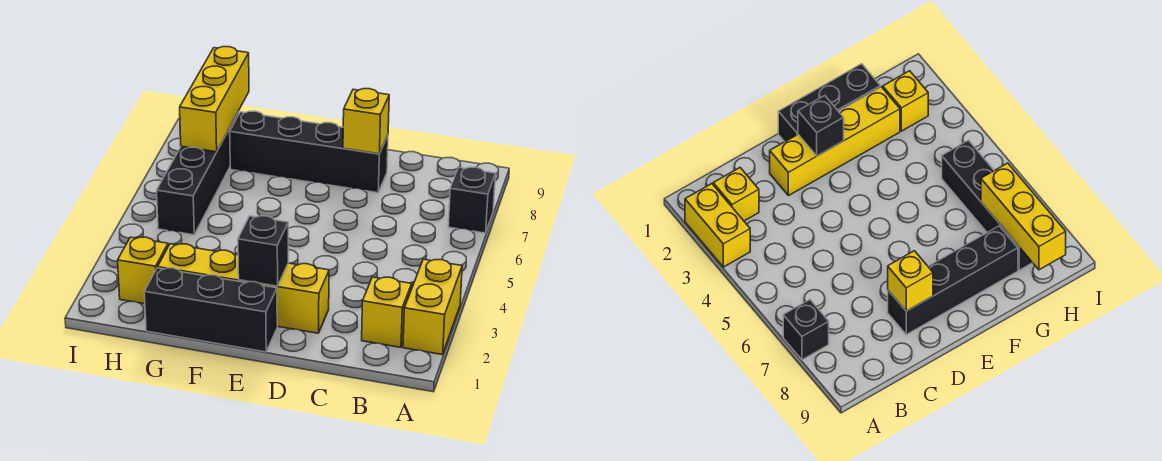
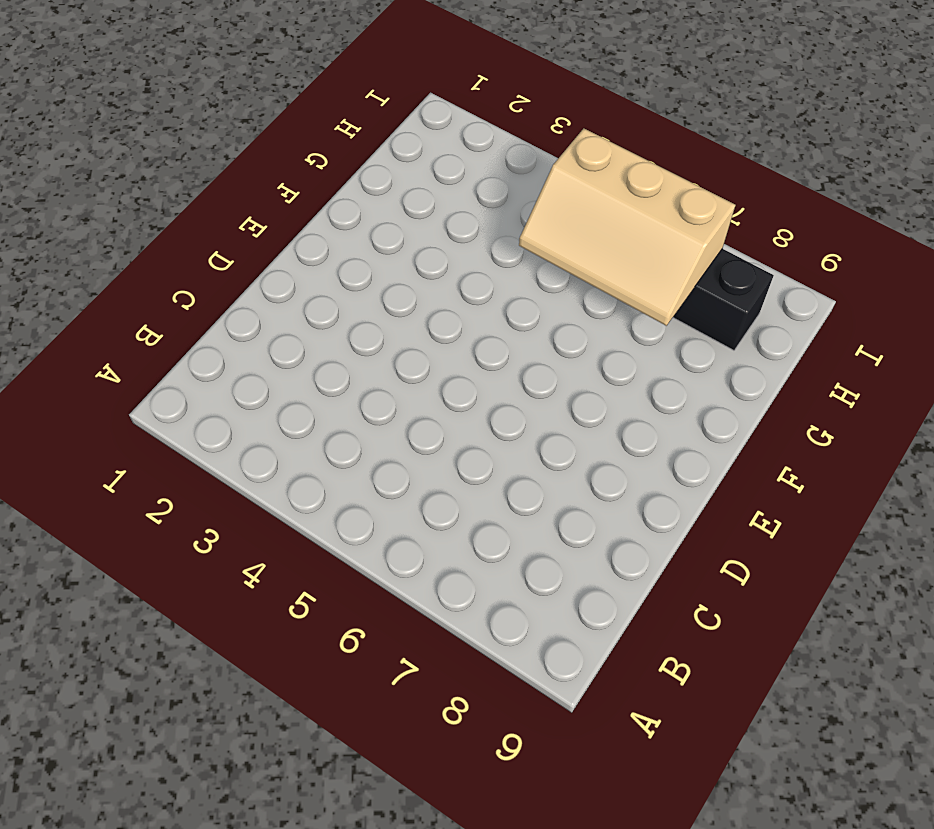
tan slope G5:H7 level 2 top H -> yellow brick H7:H9 level 2
none -> yellow brick A2:A3 level 1
none -> black brick A7 level 1

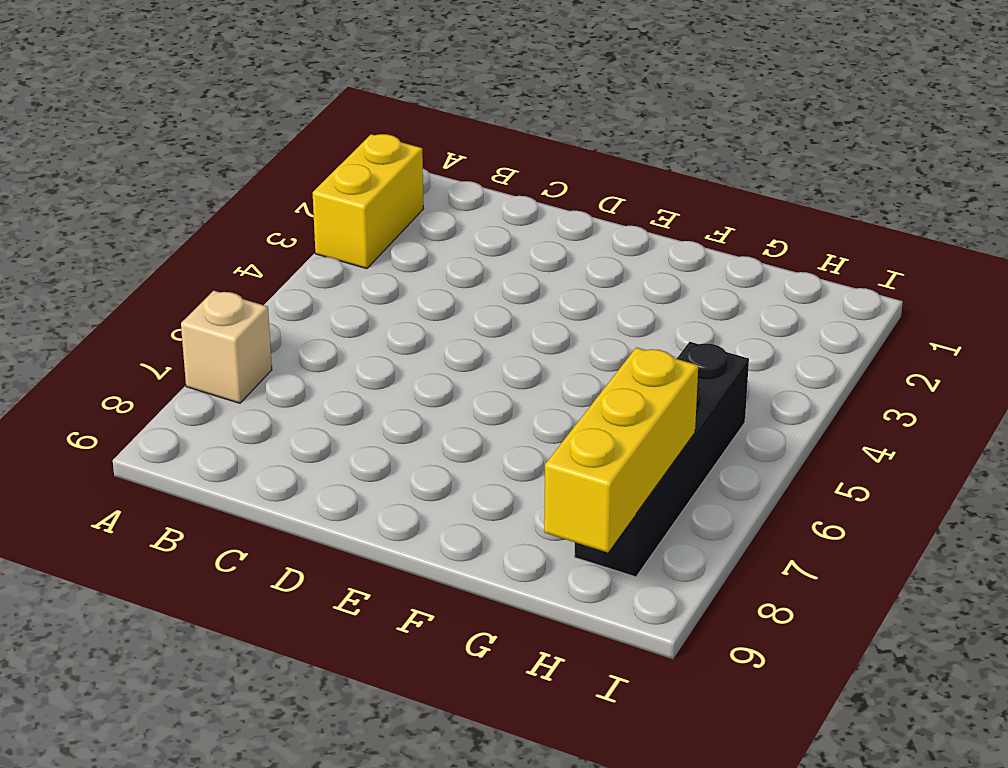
tan brick A7 level 1 -> black brick A7 level 1
none -> yellow brick B2 level 1
none -> yellow brick D2:G2 level 1

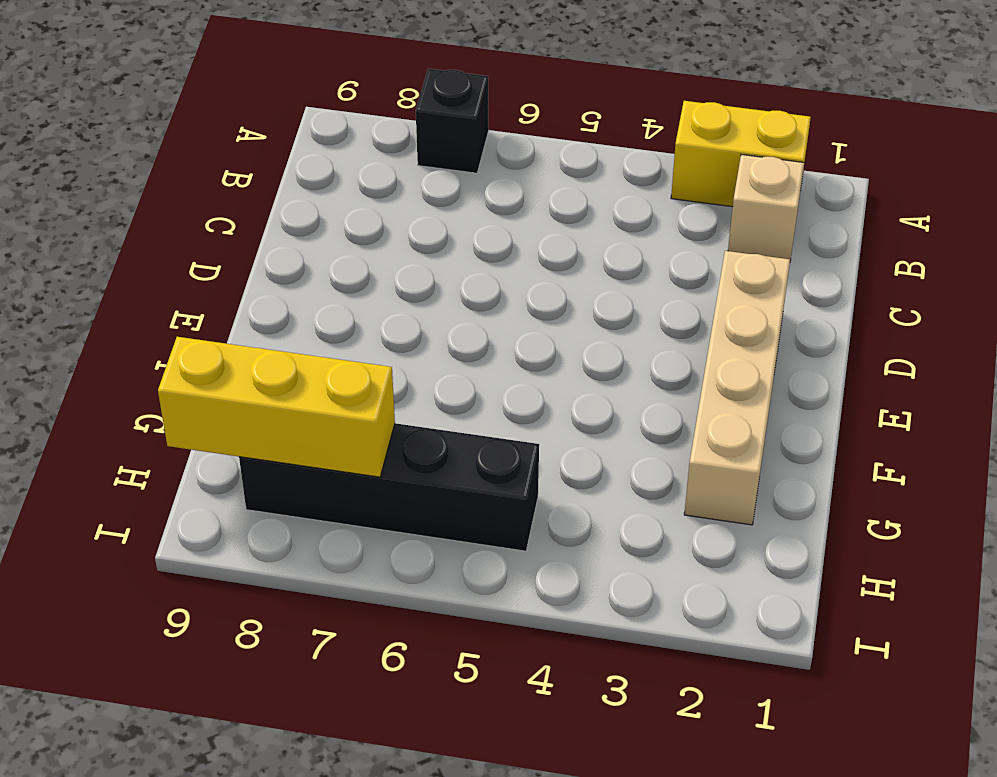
tan brick B2 level 1 -> yellow brick B2 level 1
tan brick D2:G2 level 1 -> yellow brick D2:G2 level 1
none -> black brick D8:G8 level 1
none -> black brick E1:G1 level 1

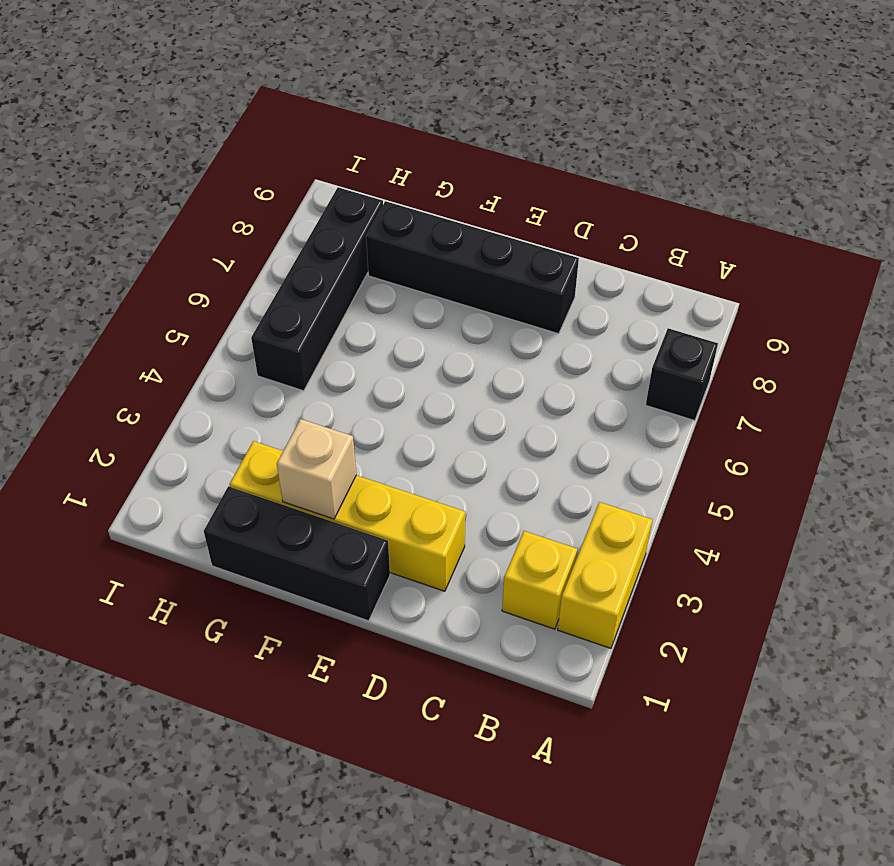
tan brick F2 level 2 -> none
none -> yellow brick H2 level 1
none -> yellow brick D8 level 2

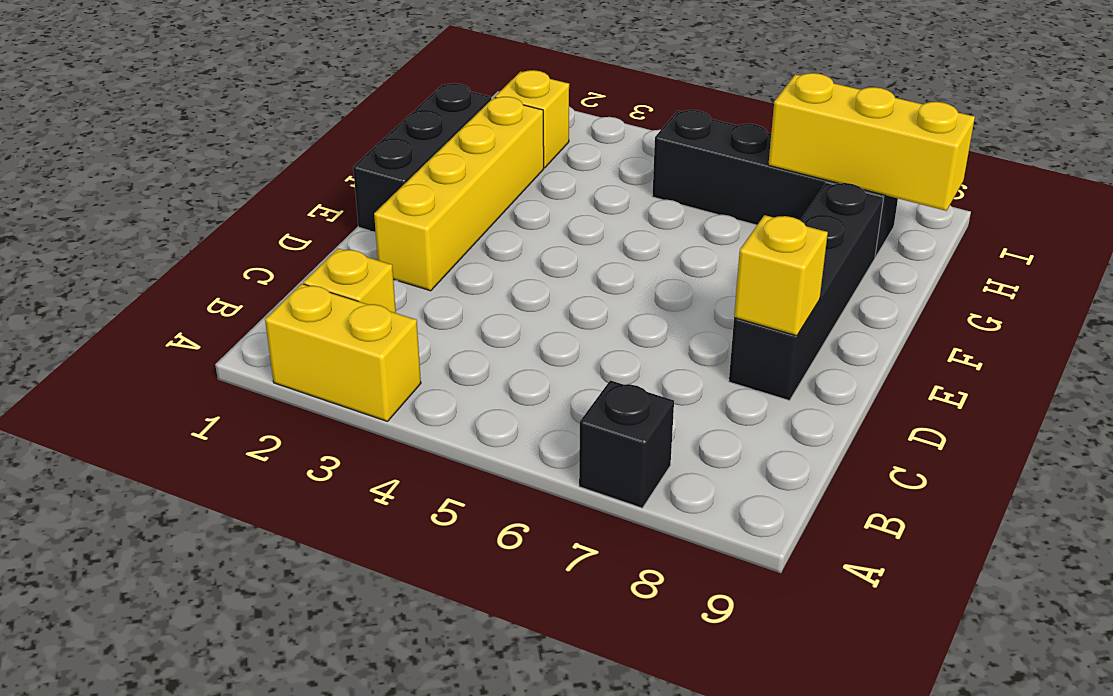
none -> black brick E2 level 2

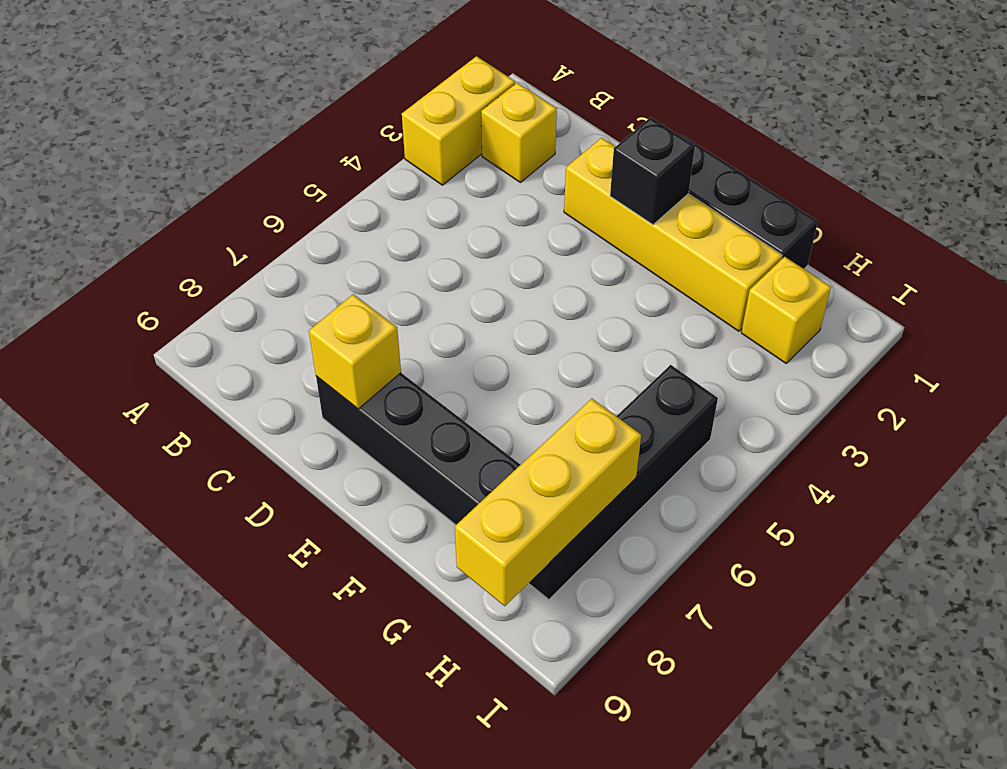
none -> black brick A7 level 1

